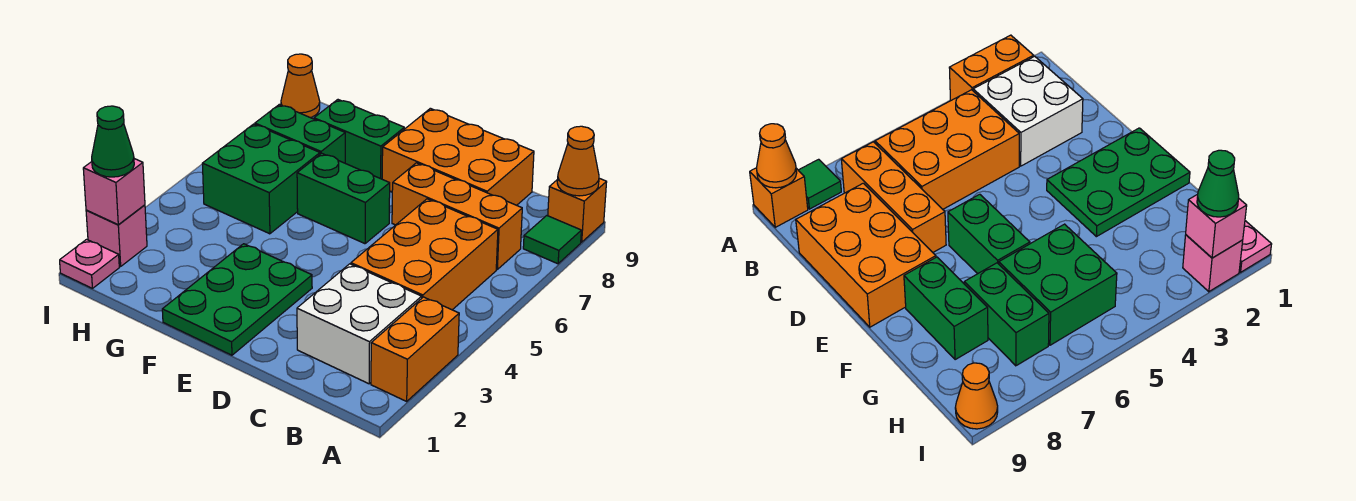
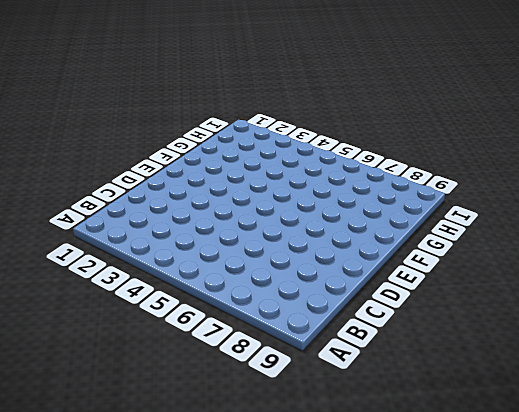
none -> orange brick A2:A3 level 1
none -> green tile A8 level 1
none -> orange brick A9 level 1

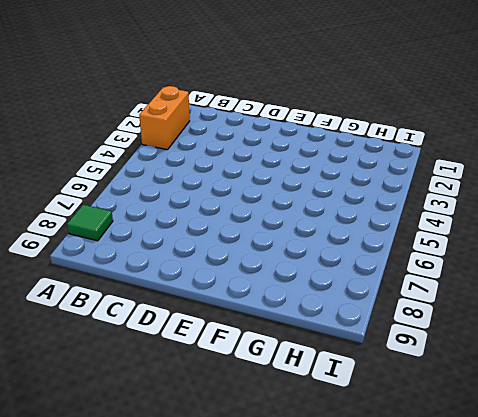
none -> orange brick A9 level 1
none -> white brick B2:C3 level 1
none -> orange brick B4:C6 level 1

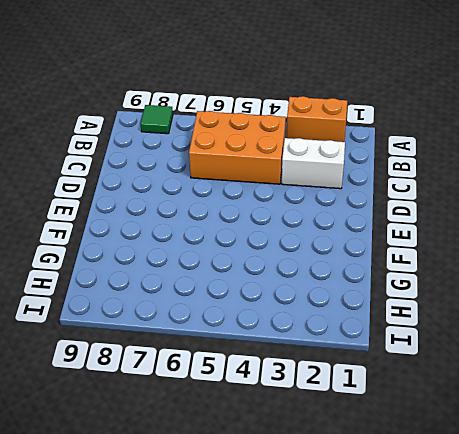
white brick C2:C3 level 1 -> white brick B2:C3 level 1
none -> orange brick A9 level 1
none -> orange brick B7:D7 level 1
none -> orange brick C8:E9 level 1

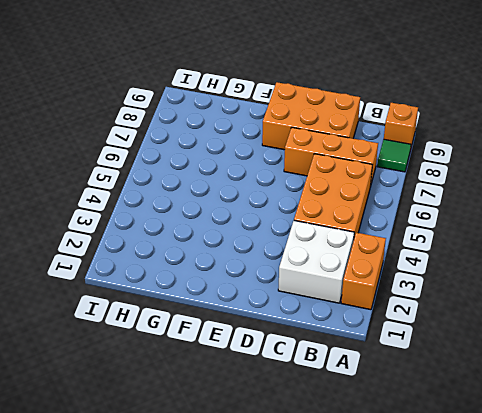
none -> green plate E1:F3 level 1
none -> green brick E6:F6 level 1
none -> green brick F8:G8 level 1

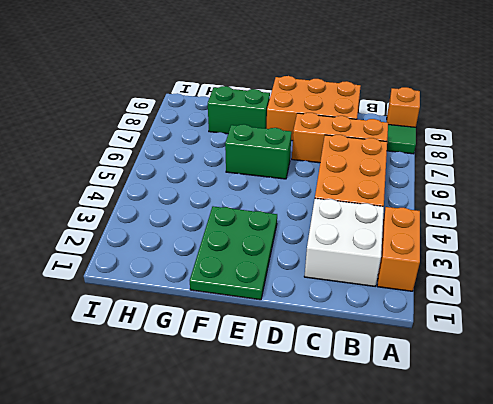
none -> green brick G5:H6 level 1
none -> green brick G7:H7 level 1
none -> pink plate I1 level 1

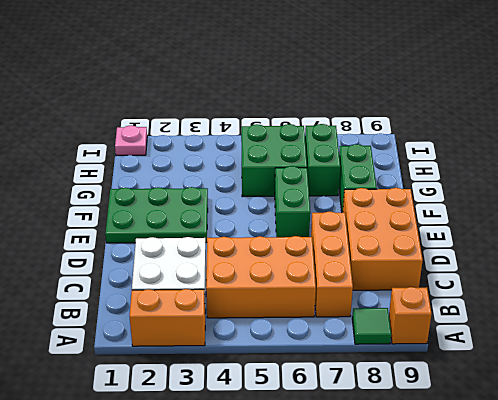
none -> pink brick I2 level 1
none -> orange cone I9 level 1
none -> orange cone A9 level 2

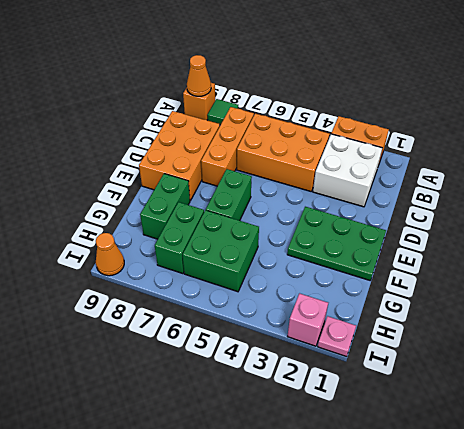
none -> pink brick I2 level 2
none -> green cone I2 level 3

